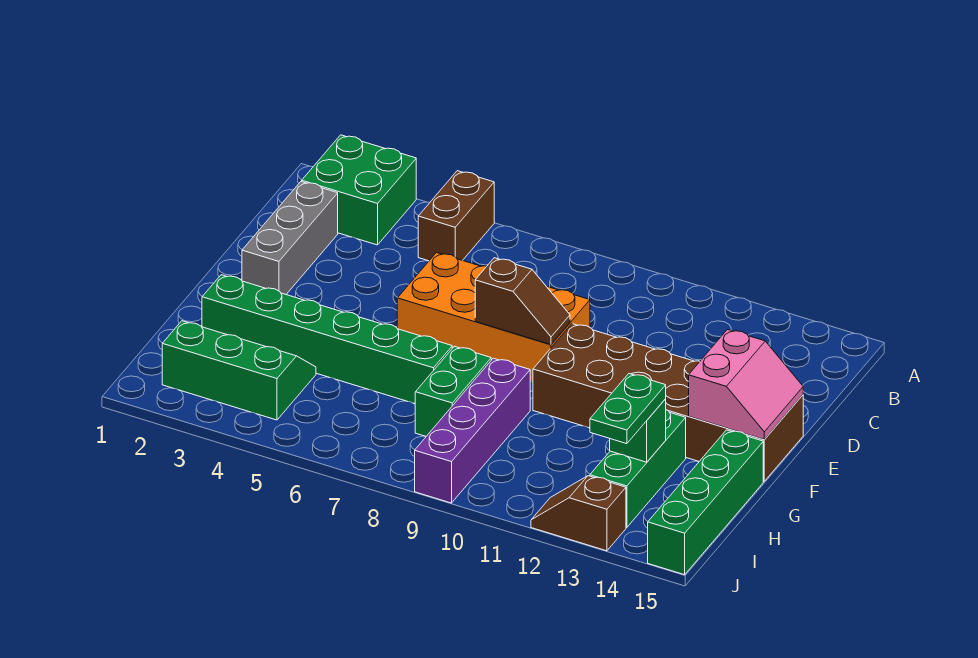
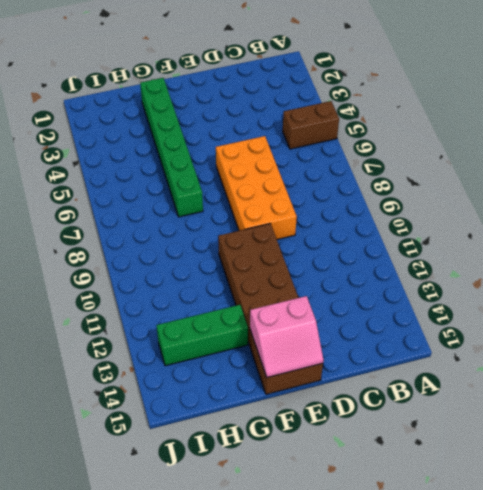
none -> green brick A2:B3 level 1
none -> grey brick C2:E2 level 1
none -> green brick G8:H8 level 1

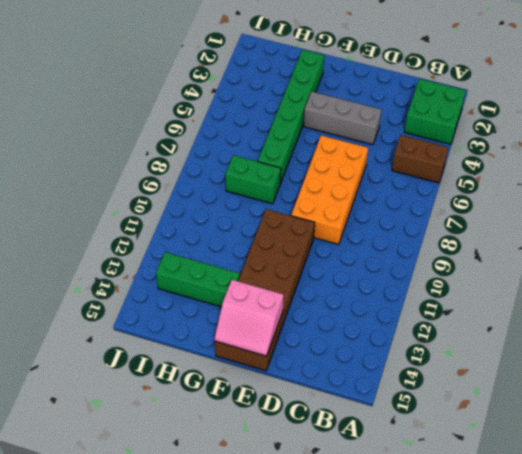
grey brick D4:F4 level 1 -> grey brick C2:E2 level 1
none -> purple brick G9:J9 level 1
none -> green brick G15:J15 level 1
none -> green slope H2:I4 level 1 top I

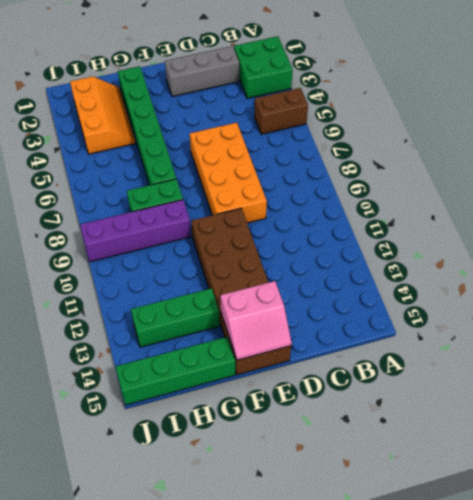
orange slope H2:I4 level 1 top I -> green slope H2:I4 level 1 top I
none -> brown slope J12:J13 level 1 top 13
none -> brown slope E8:E9 level 2 top 8
none -> green brick H13 level 2

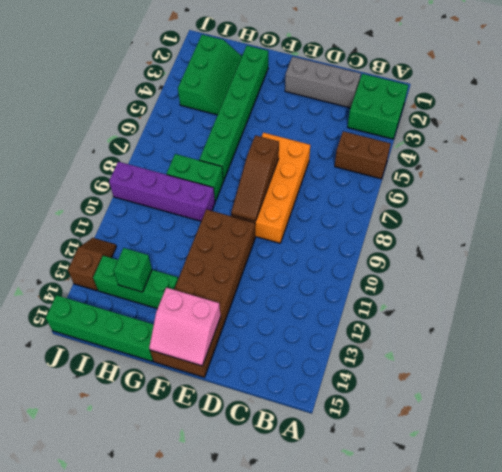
brown slope E7:E9 level 2 top 7 -> brown slope E8:E9 level 2 top 8
none -> green plate H13:I13 level 3

